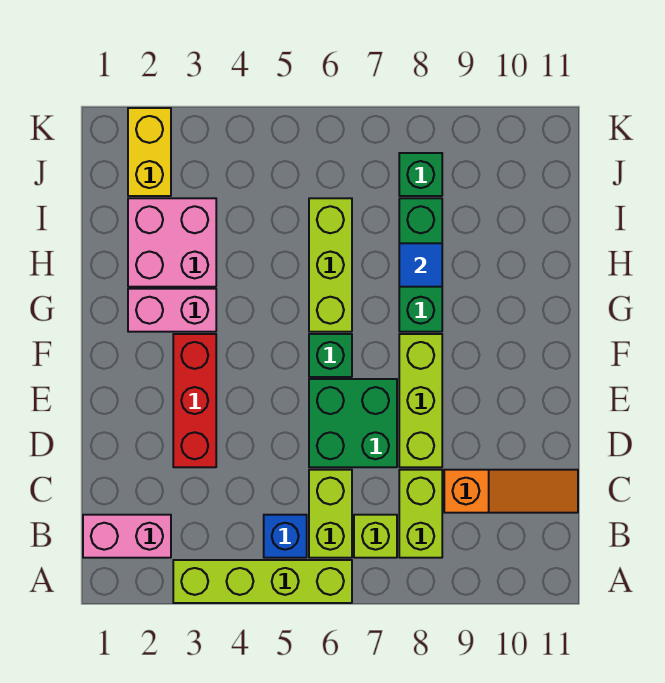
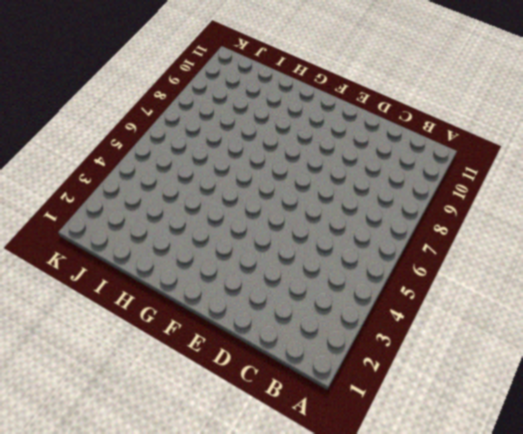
none -> lime brick A3:A6 level 1
none -> pink brick B1:B2 level 1
none -> blue brick B5 level 1

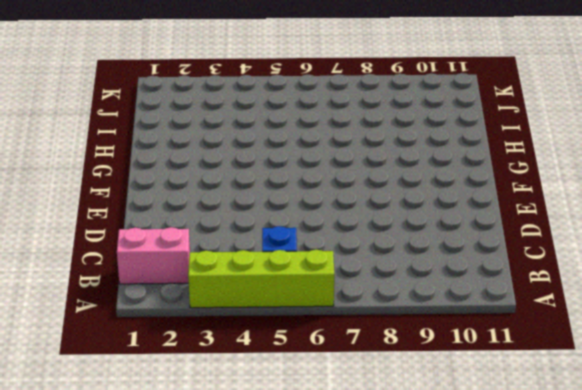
none -> lime brick B6:C6 level 1
none -> lime brick B7 level 1
none -> lime brick B8:C8 level 1

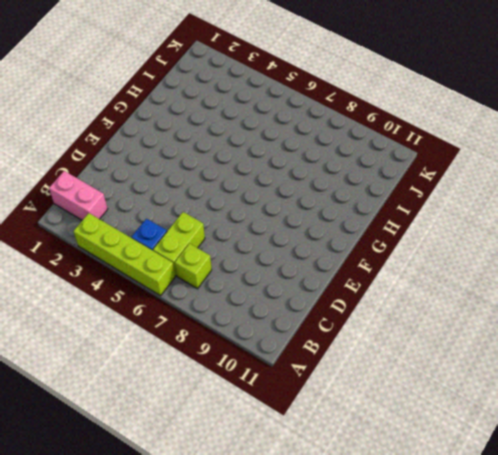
none -> lime brick B8:C8 level 1
none -> orange slope C9:C11 level 1 top 9
none -> red brick D3:F3 level 1

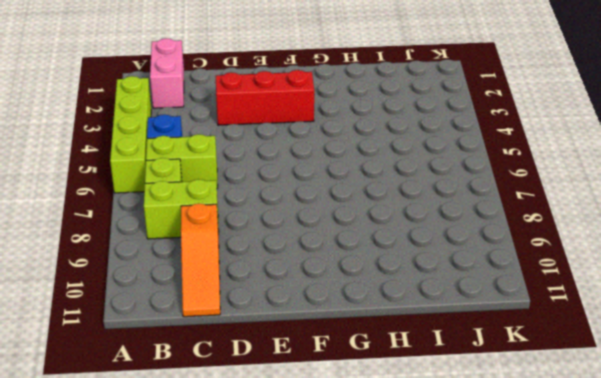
none -> green brick D6:E7 level 1
none -> lime brick D8:F8 level 1
none -> green brick F6 level 1

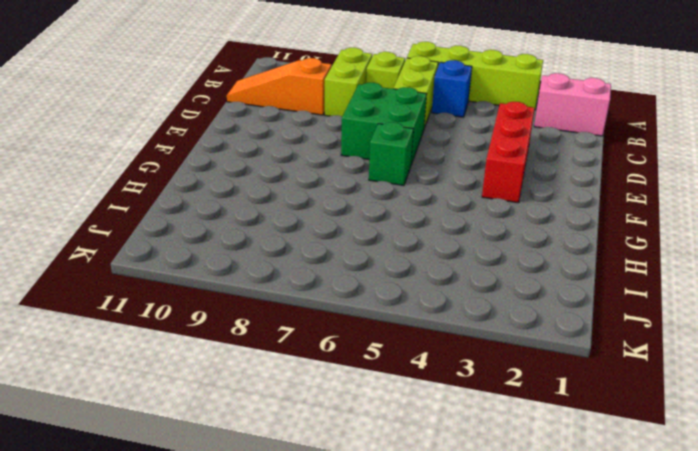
none -> lime brick D8:F8 level 1
none -> pink brick G2:G3 level 1
none -> lime brick G6:I6 level 1

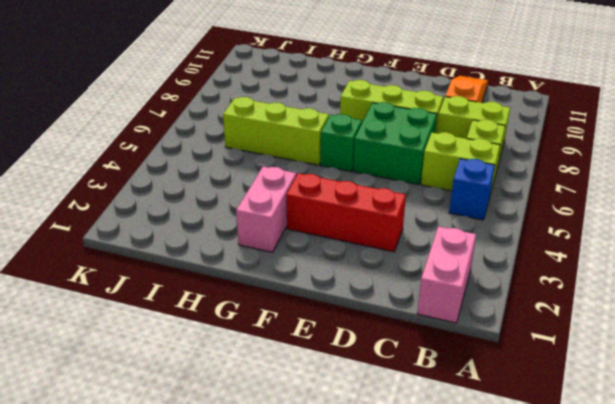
none -> lime brick A3:A6 level 1
none -> green brick G8:I8 level 1
none -> pink brick H2:I3 level 1

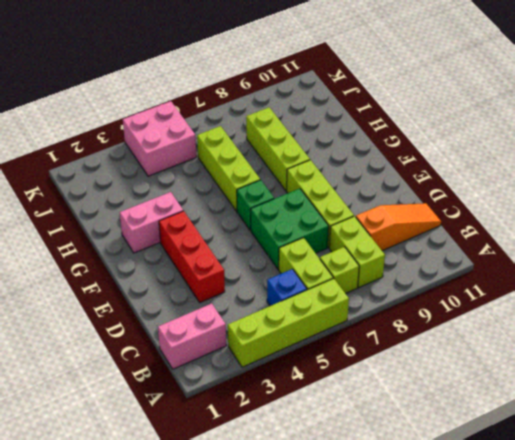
lime brick G8:I8 level 1 -> green brick G8:I8 level 1
pink brick J4:K5 level 1 -> pink brick H2:I3 level 1
none -> yellow brick J2:K2 level 1
none -> green brick J8 level 1
none -> blue tile H8 level 2

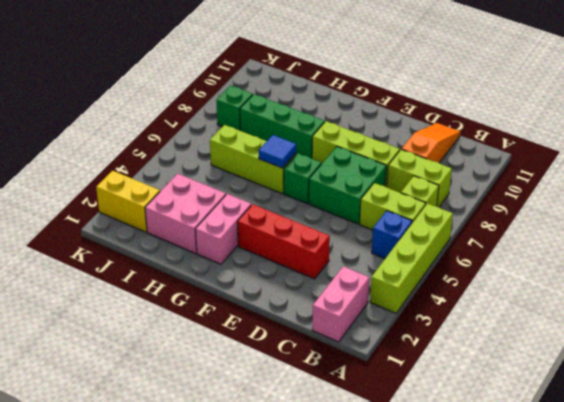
blue tile G6 level 2 -> blue tile H8 level 2

